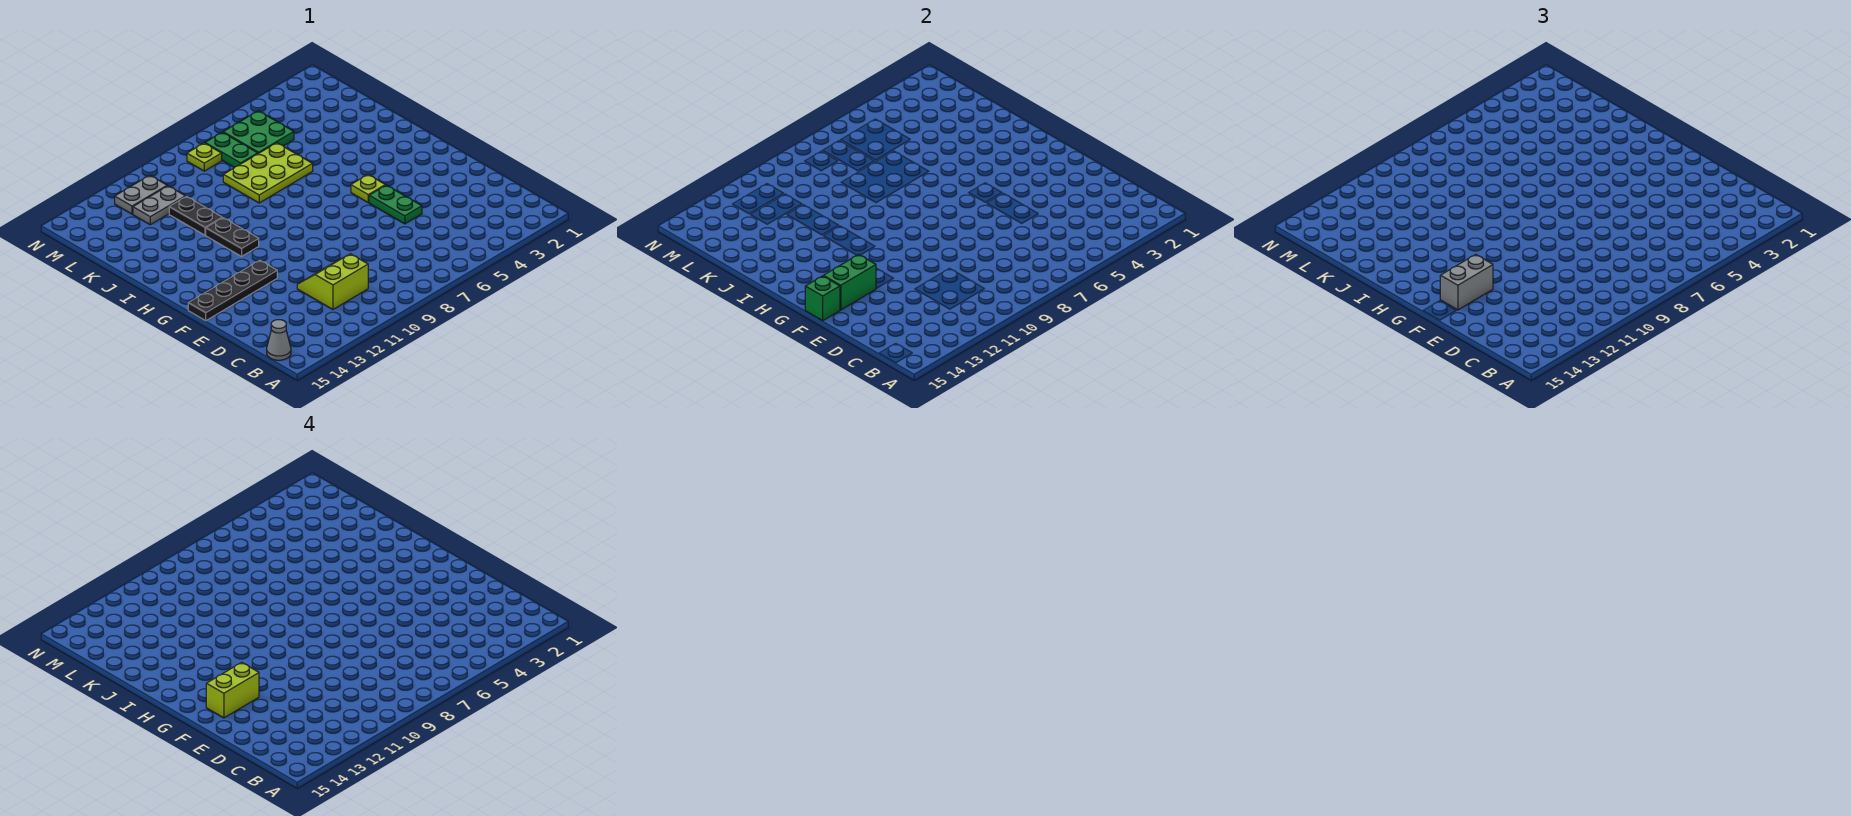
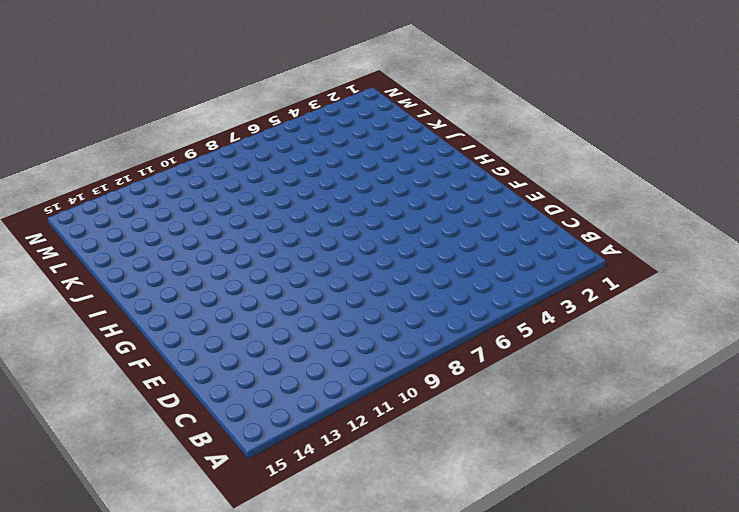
none -> grey cone B15 level 1
none -> lime slope C10:D11 level 1 top C
none -> green plate E5:F5 level 1

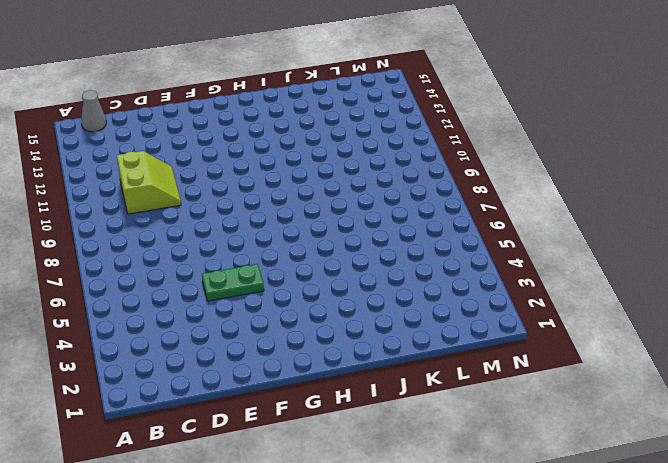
none -> black plate F12:F15 level 1
none -> lime plate G5 level 1
none -> black plate H11:I11 level 1

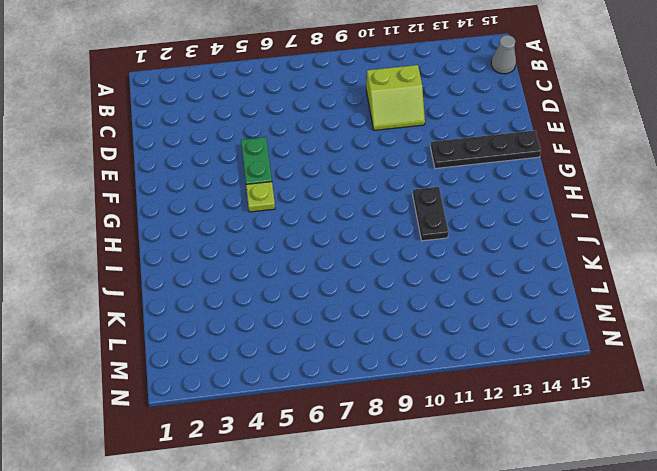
none -> lime plate J6:K8 level 1
none -> black plate J11:K11 level 1
none -> green plate L5:M6 level 1

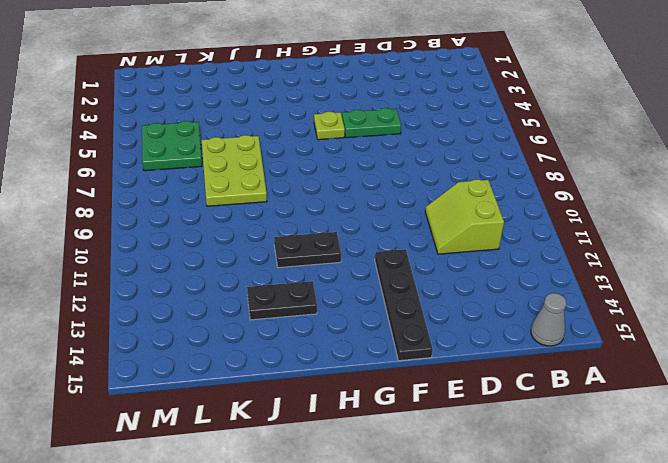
black plate I13:J13 level 1 -> black plate J11:K11 level 1
none -> green plate L7:M7 level 1
none -> grey plate L11:L12 level 1
none -> lime plate M8 level 1

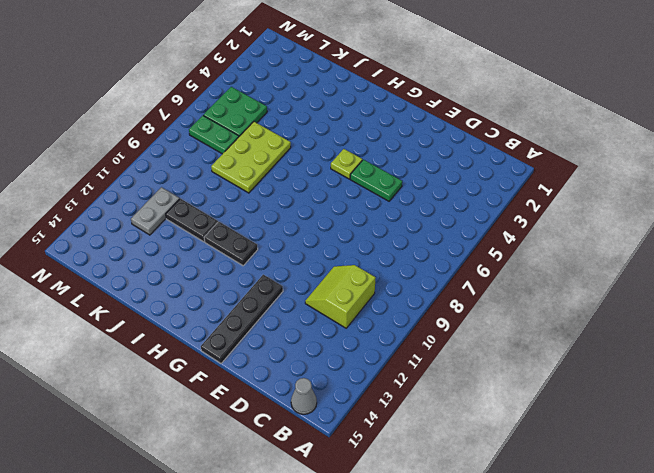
none -> lime plate M8 level 1
none -> grey plate M11:M12 level 1
none -> green brick F13:F14 level 2

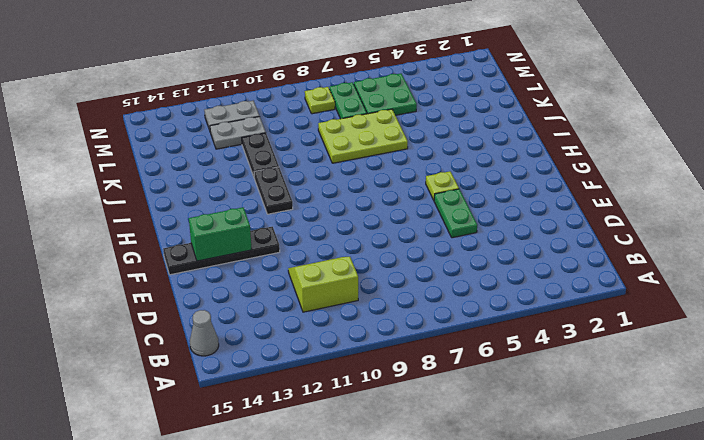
none -> green brick F15 level 2
none -> grey brick F13:F14 level 3
none -> lime brick F13:F14 level 4

